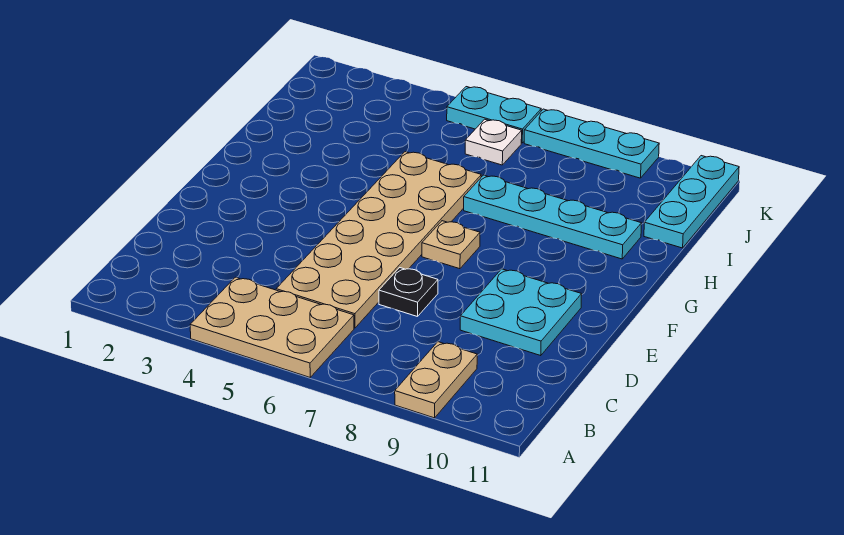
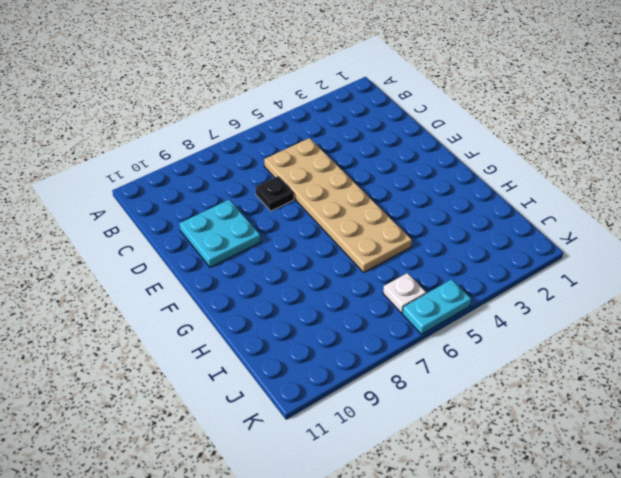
none -> tan plate A4:B6 level 1
none -> tan plate A9:B9 level 1

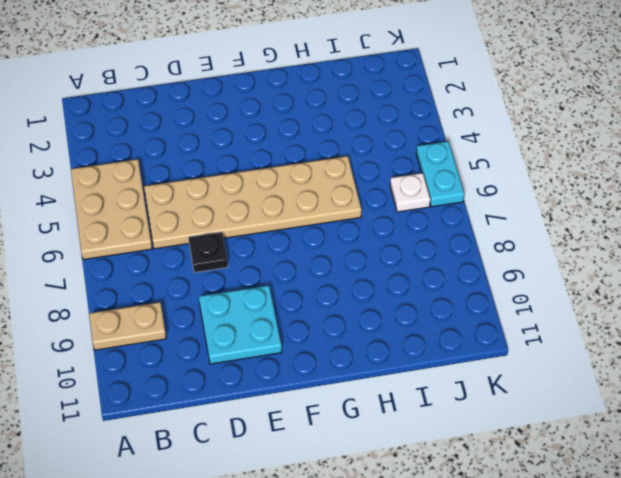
none -> tan plate F7 level 1
none -> cyan plate H7:H10 level 1

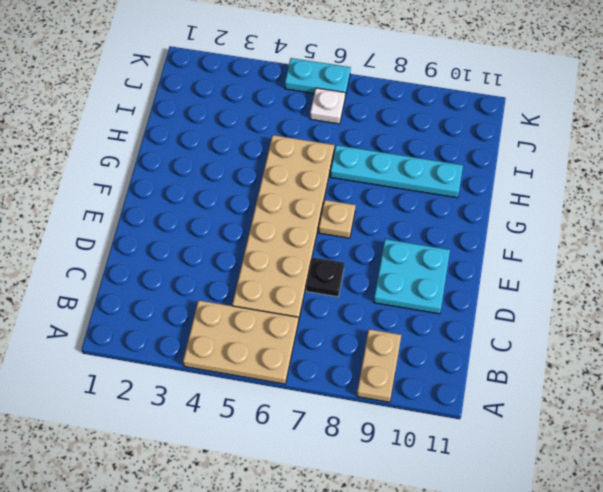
none -> cyan plate I11:K11 level 1
none -> cyan plate K7:K9 level 1

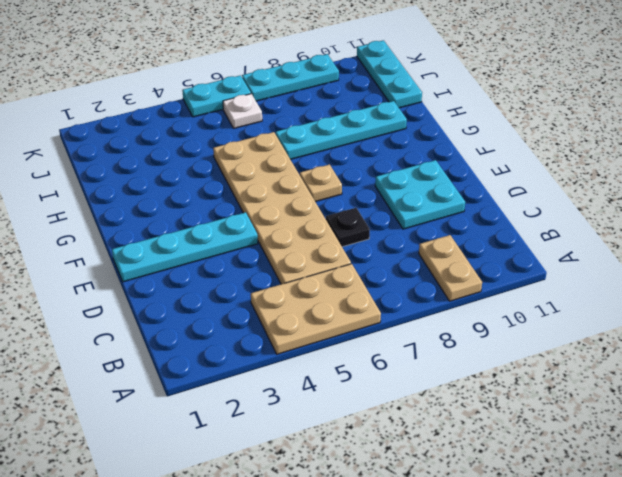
cyan plate E1:E4 level 1 -> none

